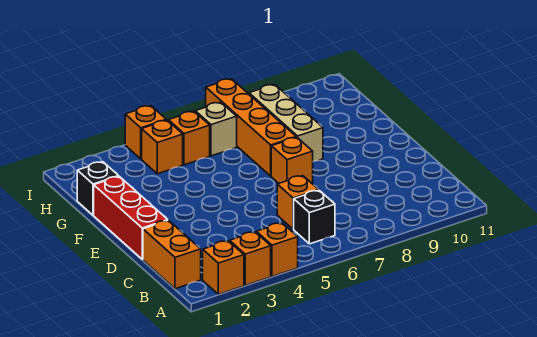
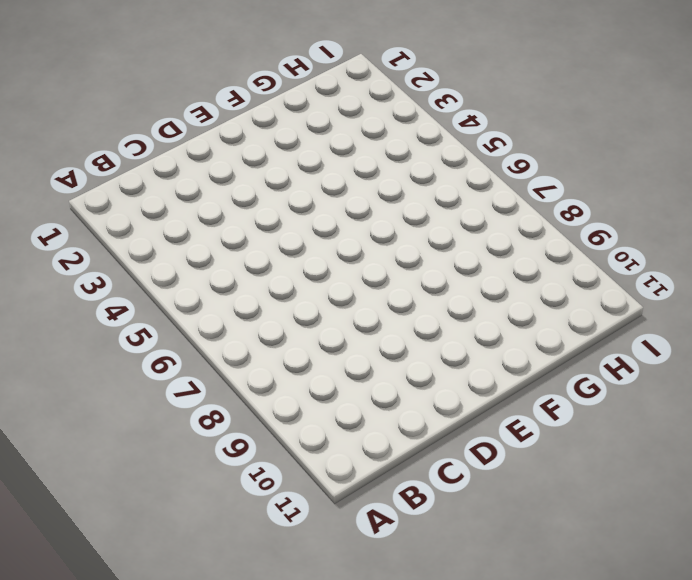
none -> orange brick A2 level 1
none -> orange brick A3 level 1
none -> orange brick A4 level 1

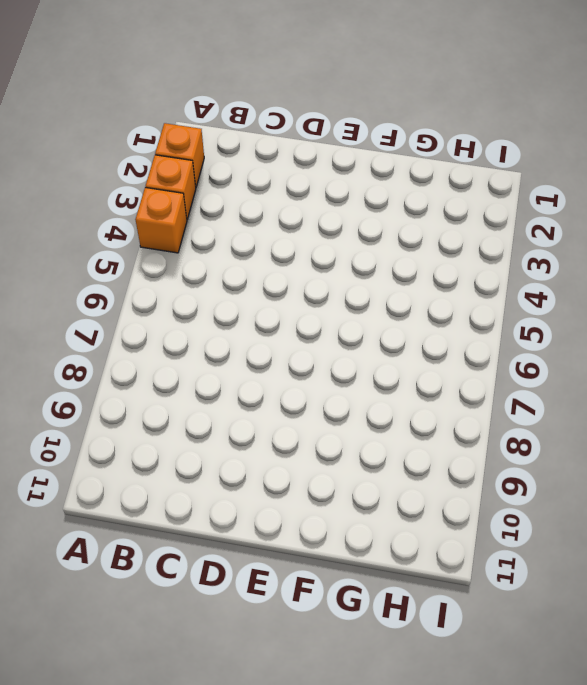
none -> orange brick B1:C1 level 1
none -> black brick B6 level 1
none -> orange brick C6 level 1

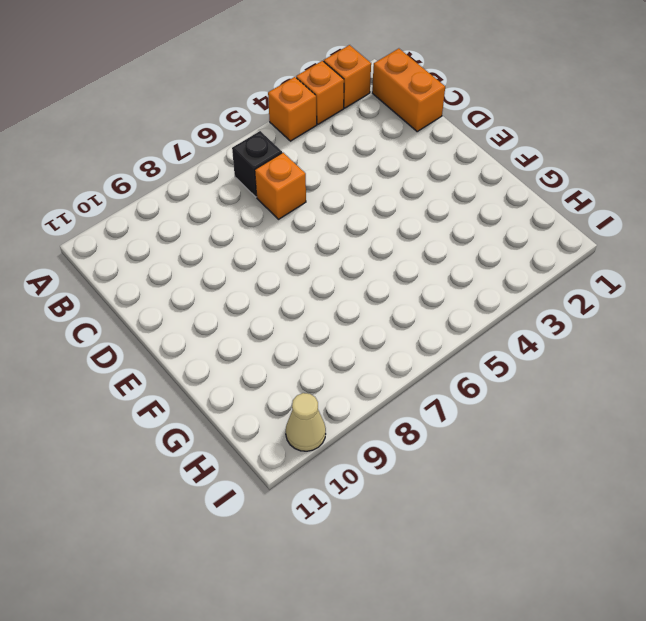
tan cone I10 level 1 -> none
none -> red brick D1:F1 level 1
none -> orange brick E7 level 1
none -> orange brick F7:I7 level 1

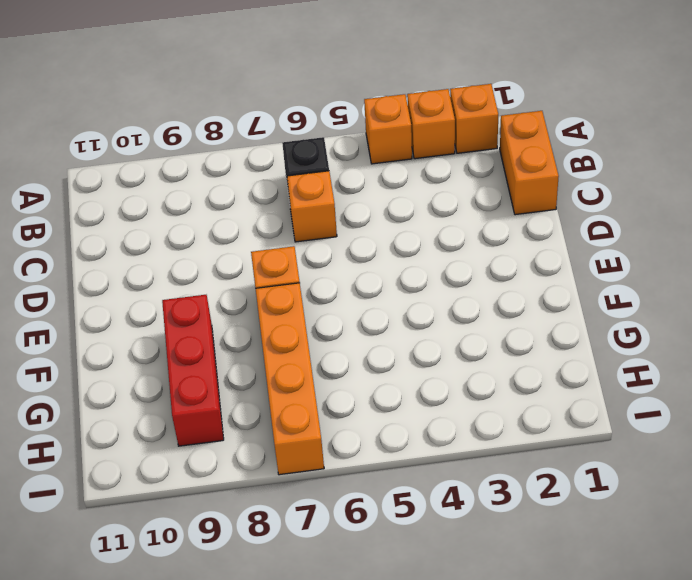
red brick F9:H9 level 1 -> red brick D1:F1 level 1
none -> tan brick F8:H8 level 1
none -> black brick G1 level 1
none -> orange brick H4 level 1

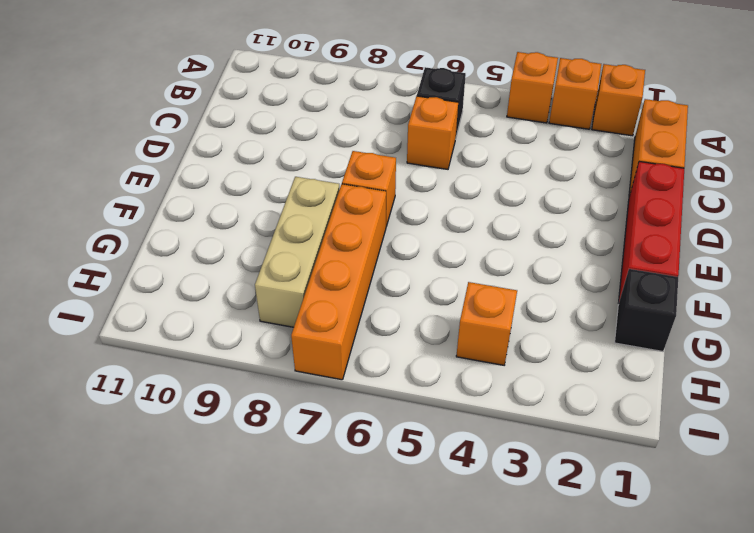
none -> orange brick H5 level 1
none -> tan brick H6 level 1
none -> orange brick I4 level 1

